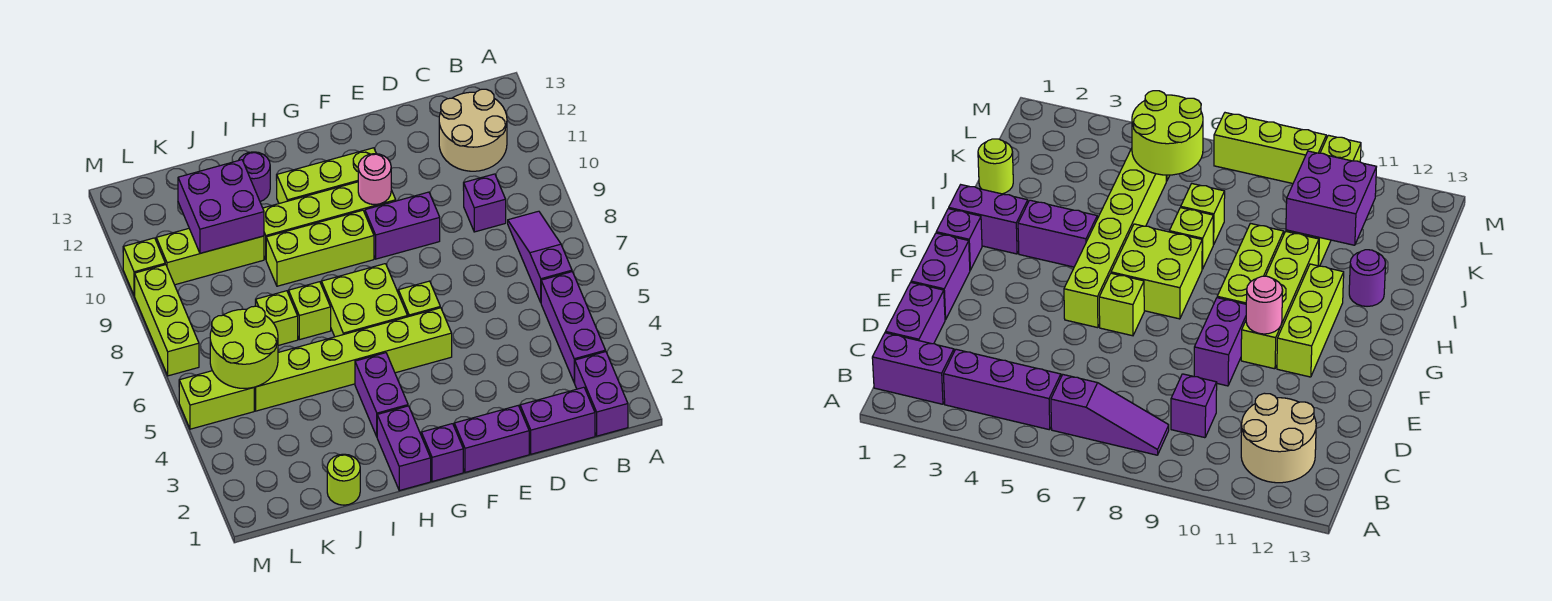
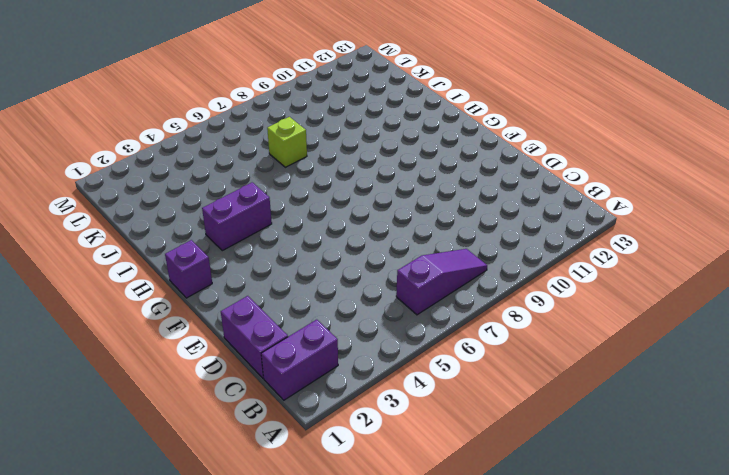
none -> purple brick B3:B5 level 1
none -> tan round brick B11:C12 level 1
none -> purple brick C9 level 1

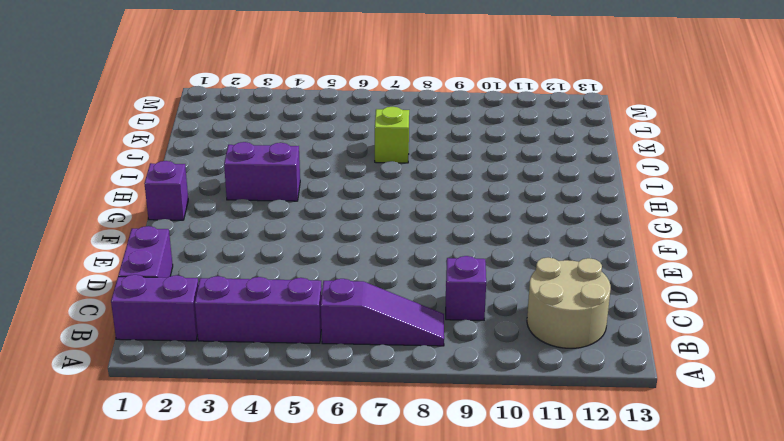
none -> purple brick E1:F1 level 1
none -> purple brick E9:F9 level 1
none -> lime brick F5:K5 level 1

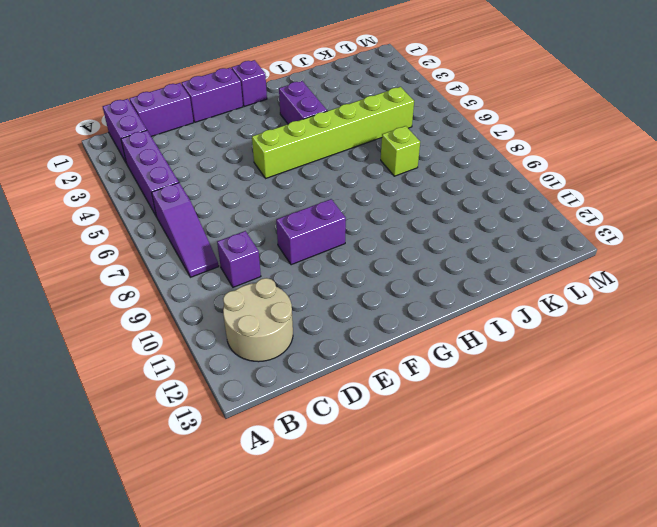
none -> lime brick F6 level 1
none -> lime brick F10:I10 level 1
none -> lime brick F11:H11 level 1

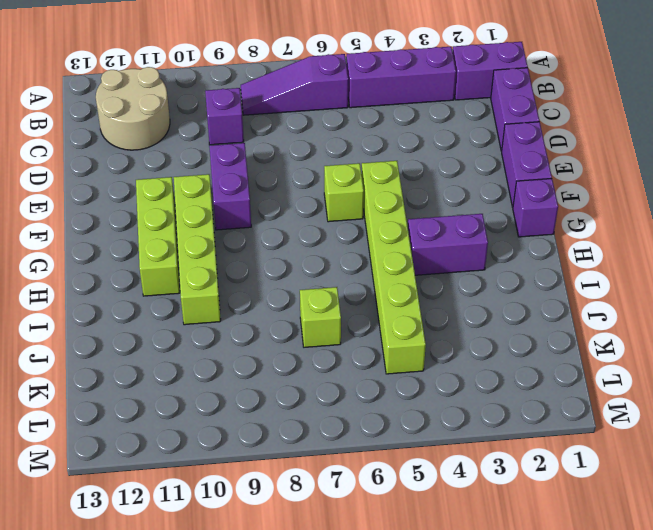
none -> lime brick G6:H7 level 1
none -> lime brick G9:I9 level 1
none -> purple brick H1:H2 level 1

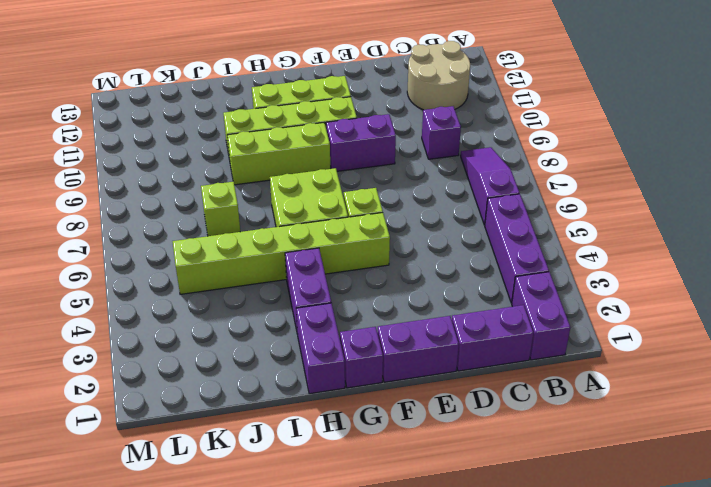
none -> lime brick I7 level 1
none -> purple round brick I12 level 1
none -> lime round brick J1 level 1

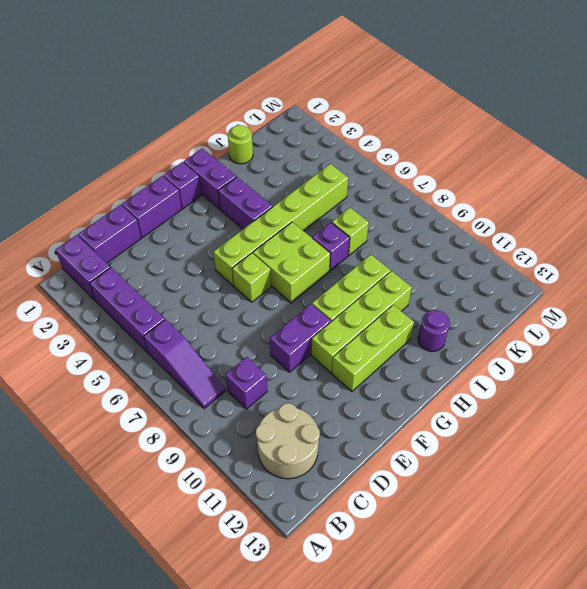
purple brick I7 level 1 -> lime brick I7 level 1
none -> lime brick J10:L10 level 1
none -> lime brick L5:M5 level 1
none -> lime brick M7:M9 level 1

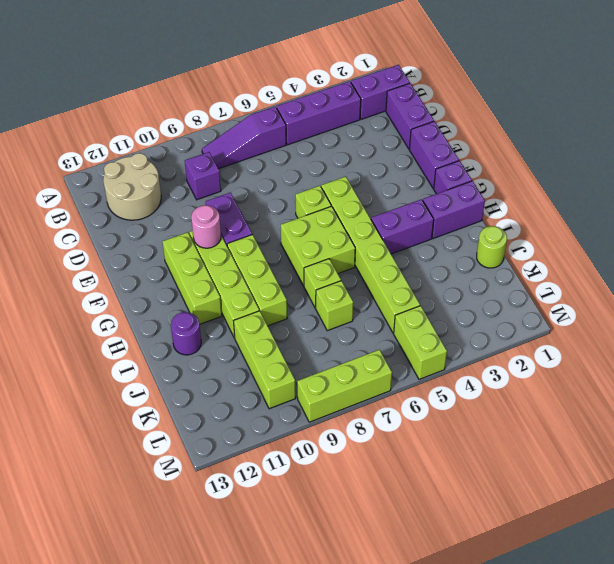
none -> lime brick M10 level 1
none -> purple brick J10:K11 level 2
none -> lime round brick K5:L6 level 2

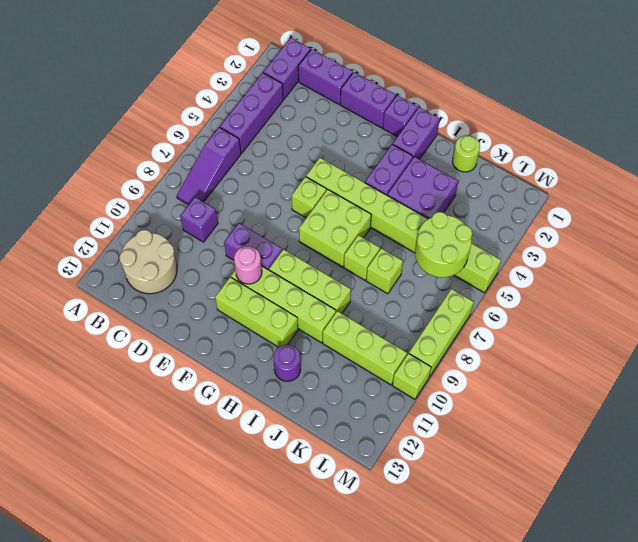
purple brick I3:J4 level 1 -> purple brick J10:K11 level 2

